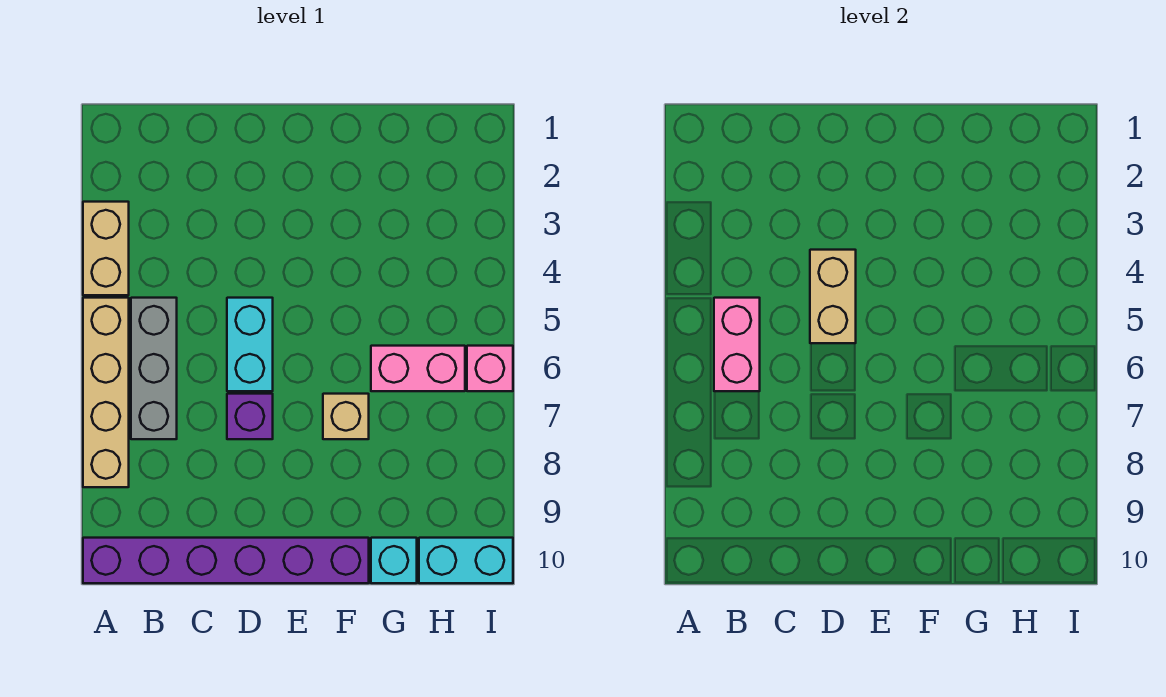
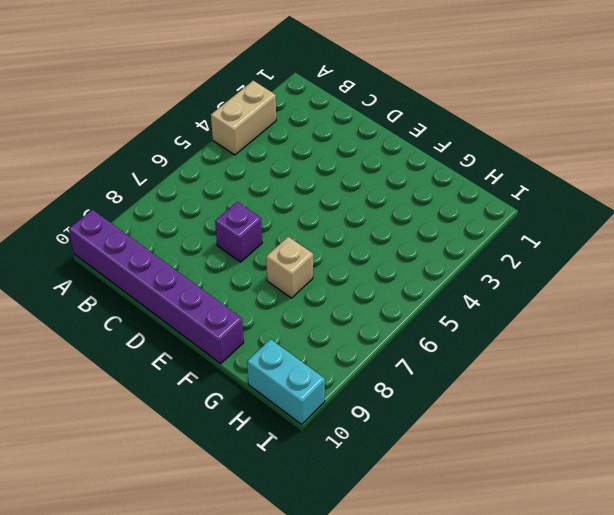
none -> tan brick A5:A8 level 1
none -> grey brick B5:B7 level 1
none -> cyan brick D5:D6 level 1

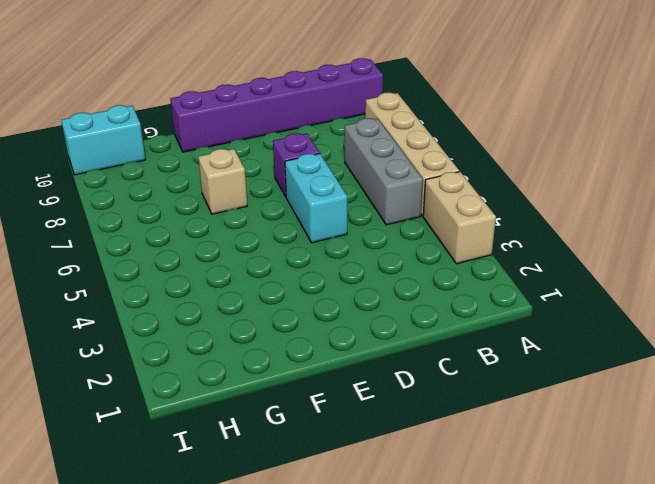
none -> pink brick G6:H6 level 1
none -> cyan brick G10 level 1
none -> pink brick I6 level 1

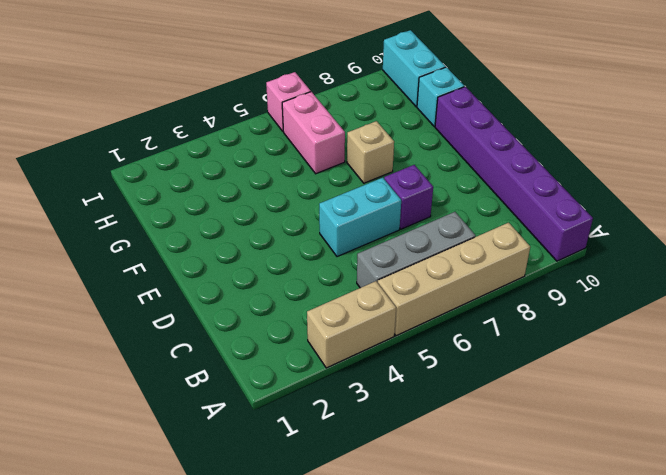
none -> pink brick B5:B6 level 2
none -> tan brick D4:D5 level 2

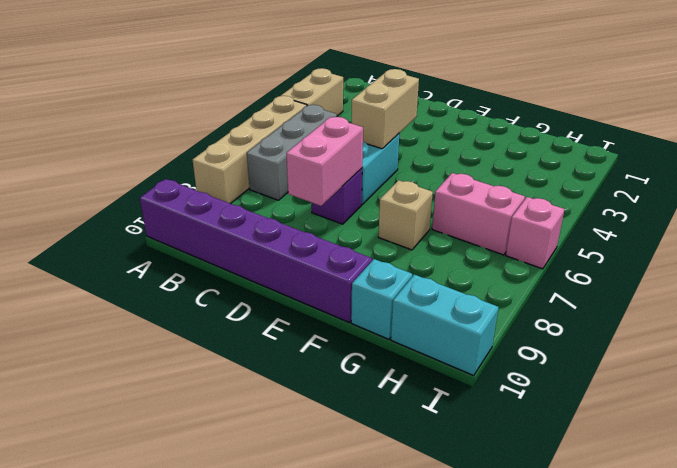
pink brick D7:D8 level 2 -> pink brick B5:B6 level 2

